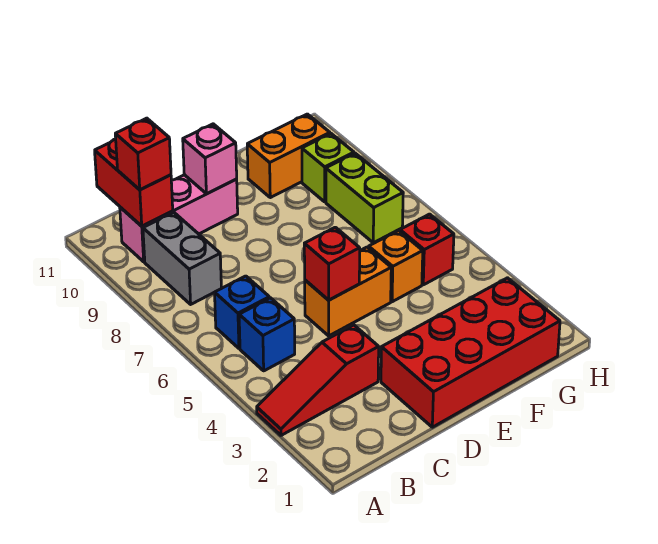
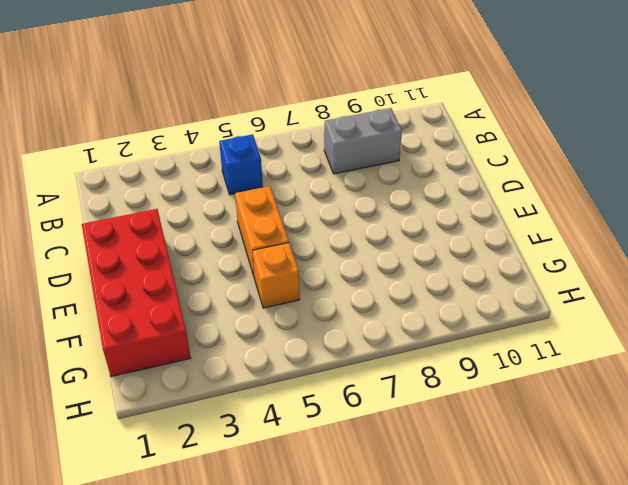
none -> red slope A3:C3 level 1 top C
none -> blue brick B6 level 1
none -> pink brick B10:D10 level 1

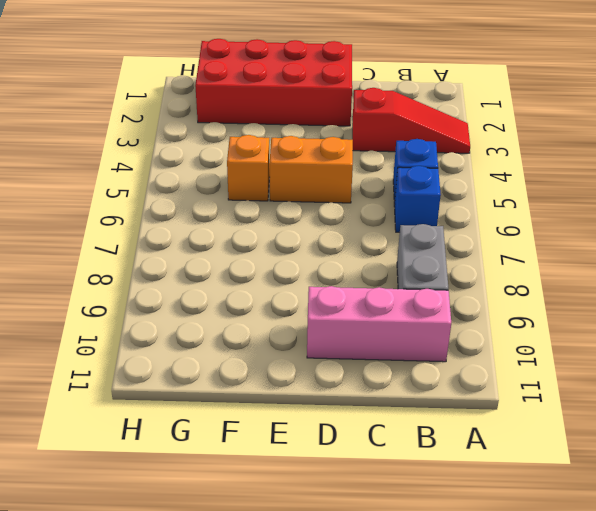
none -> orange brick F10:G10 level 1
none -> red brick G5 level 1
none -> lime brick G7:G8 level 1

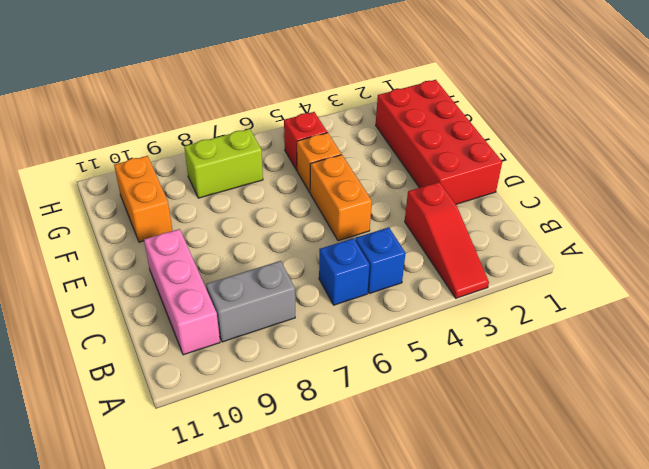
none -> lime brick G9 level 1
none -> red brick B10:B11 level 2
none -> red brick D5 level 2

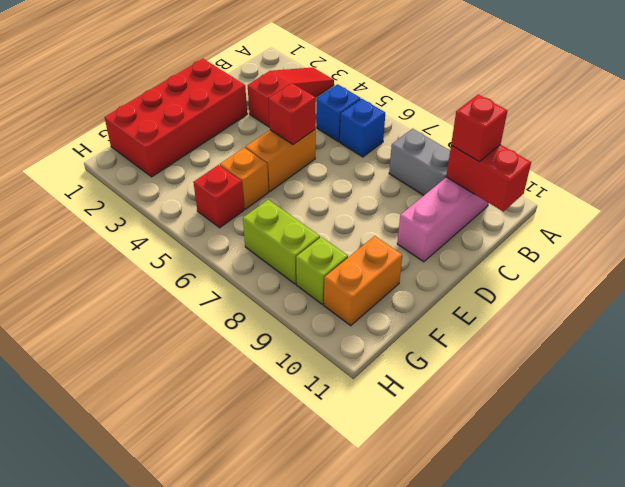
none -> pink brick D10 level 2

